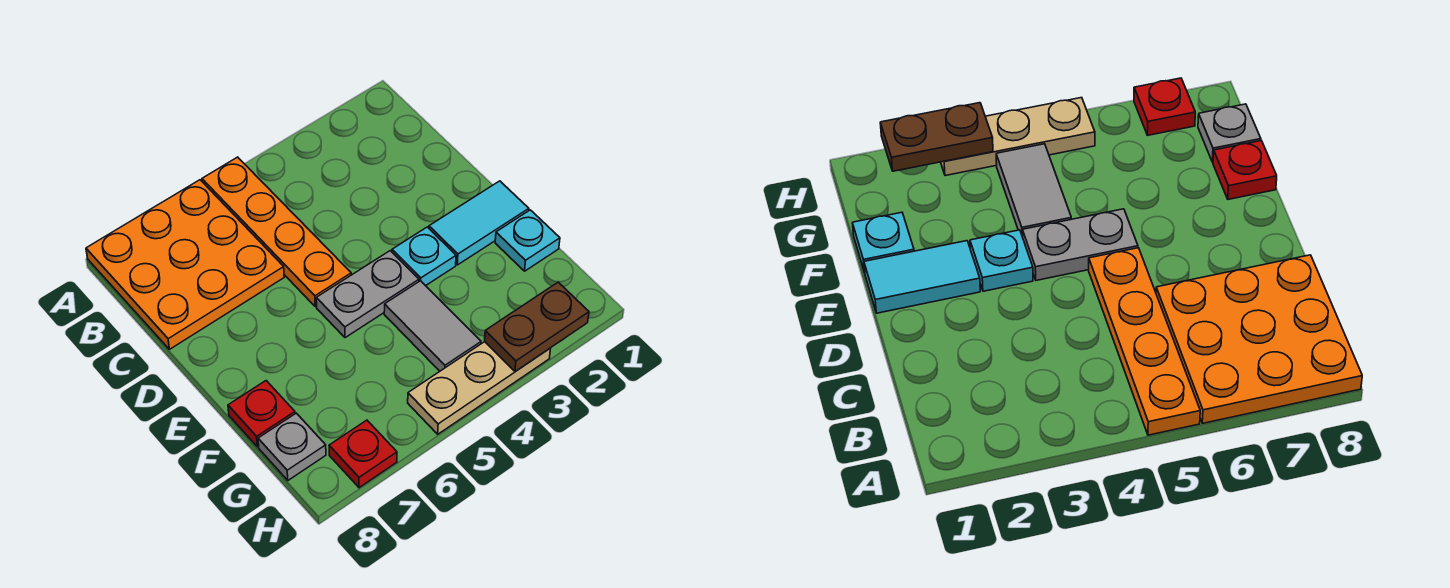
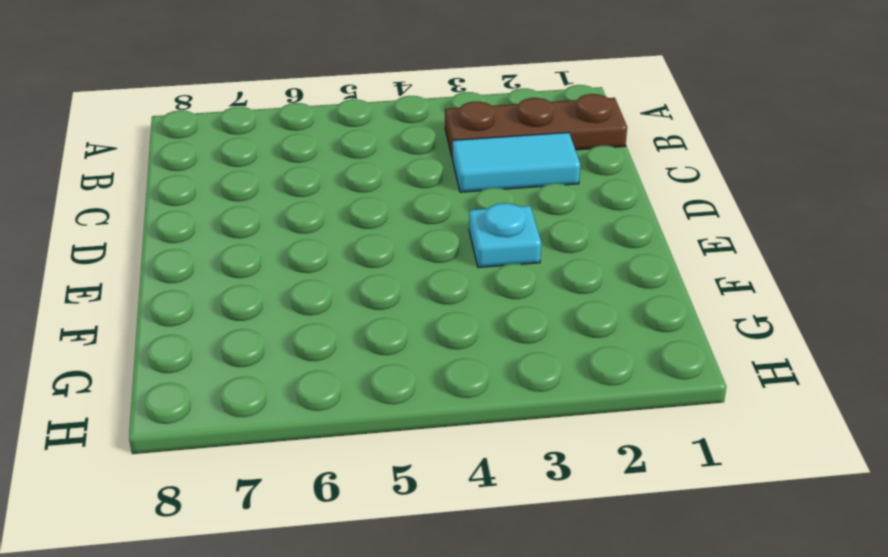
brown plate B1:B3 level 1 -> none
cyan tile C2:C3 level 1 -> cyan tile E1:E2 level 1
none -> orange plate A5:D5 level 1
none -> orange plate A6:C8 level 1
none -> grey plate E4:E5 level 1

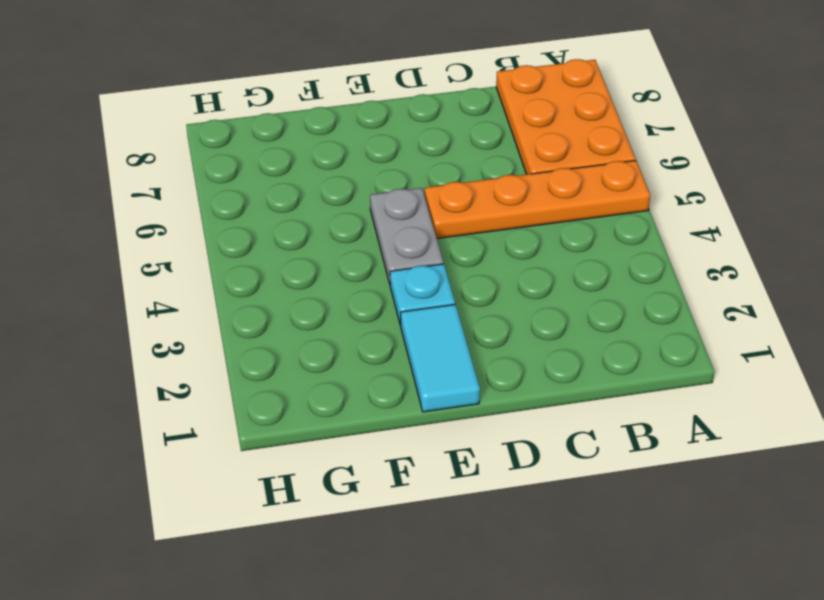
orange plate A6:B8 level 1 -> orange plate A6:C8 level 1
none -> cyan plate F1 level 1
none -> grey tile F4:G4 level 1
none -> red plate F8 level 1

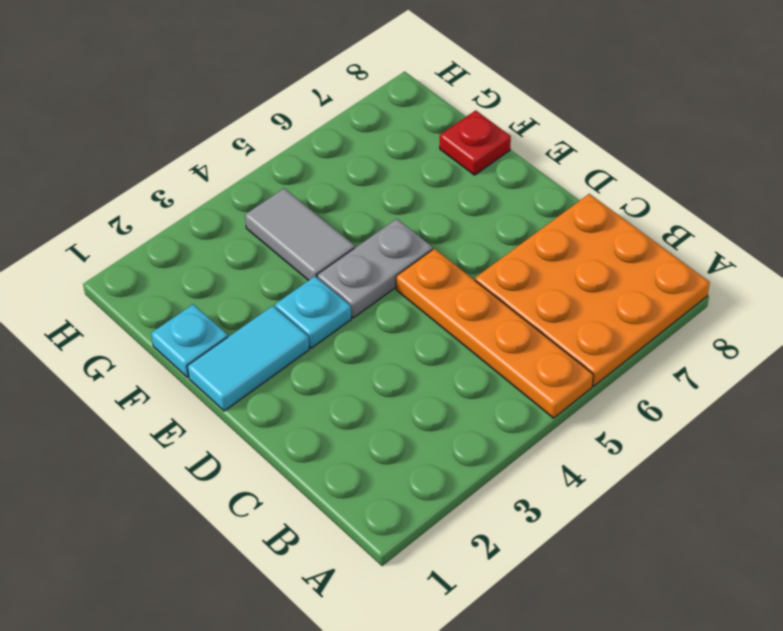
none -> grey plate G8 level 1
none -> tan plate H3:H5 level 1
none -> red plate H7 level 1

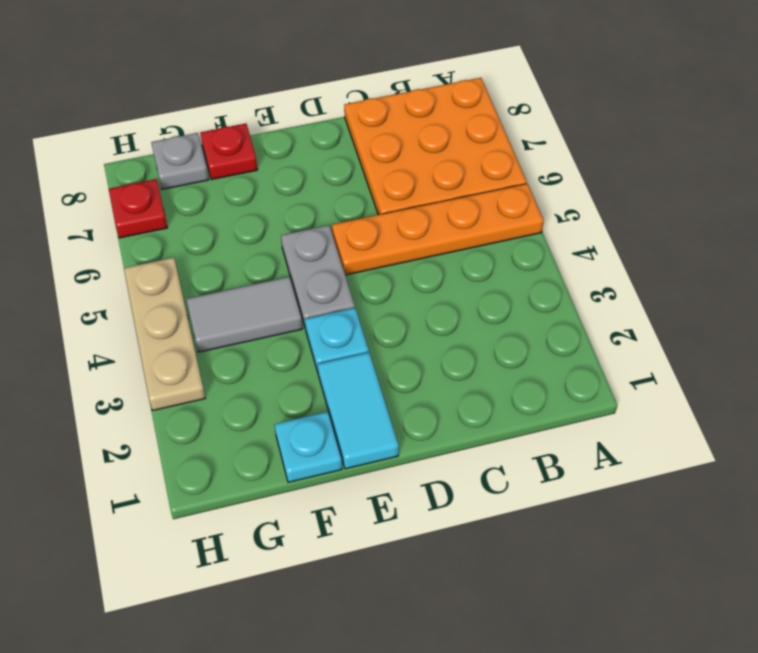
none -> brown plate H2:H3 level 2

